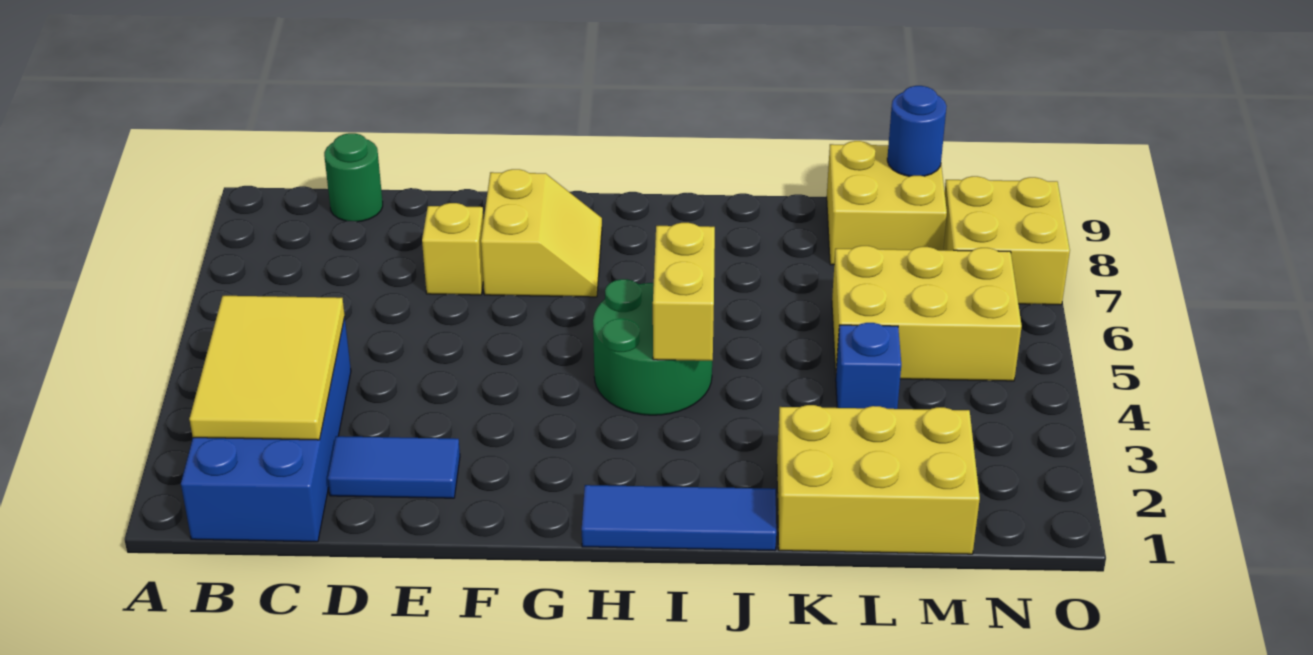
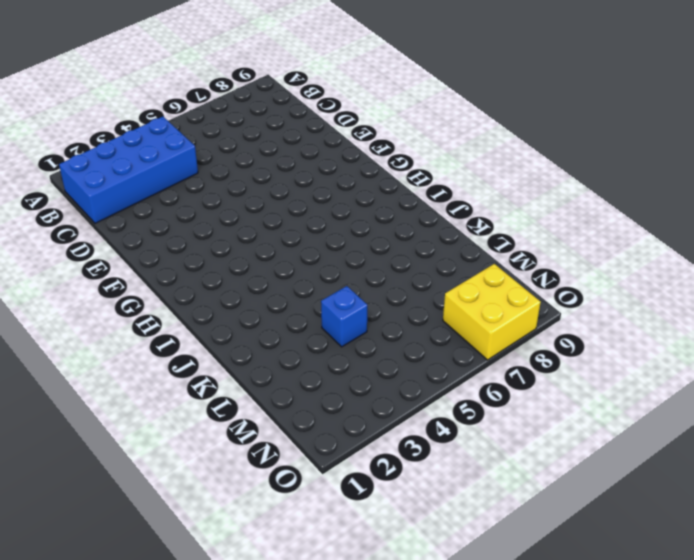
none -> green round brick C9 level 1
none -> blue tile D2:E2 level 1
none -> yellow brick E7 level 1

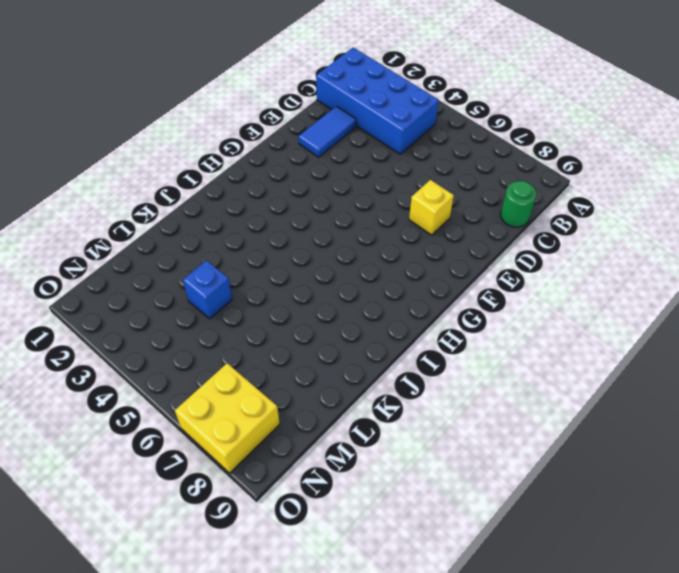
none -> yellow slope F7:G8 level 1 top F
none -> blue tile H1:J1 level 1
none -> green round brick H4:I5 level 1

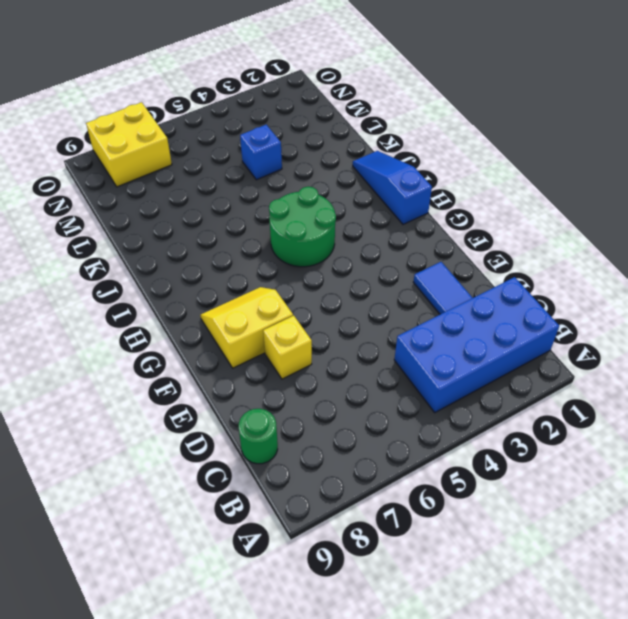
blue slope H1:J1 level 1 top H -> blue tile H1:J1 level 1
none -> yellow brick K1:M2 level 1
none -> yellow brick L5:N6 level 1
none -> yellow brick L8:M9 level 1

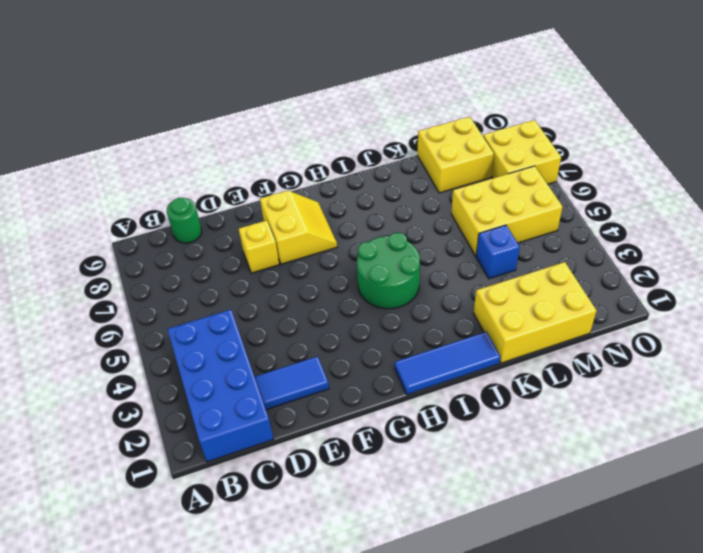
none -> yellow tile B2:C4 level 2
none -> yellow brick I4:I5 level 2
none -> blue round brick M9 level 2

